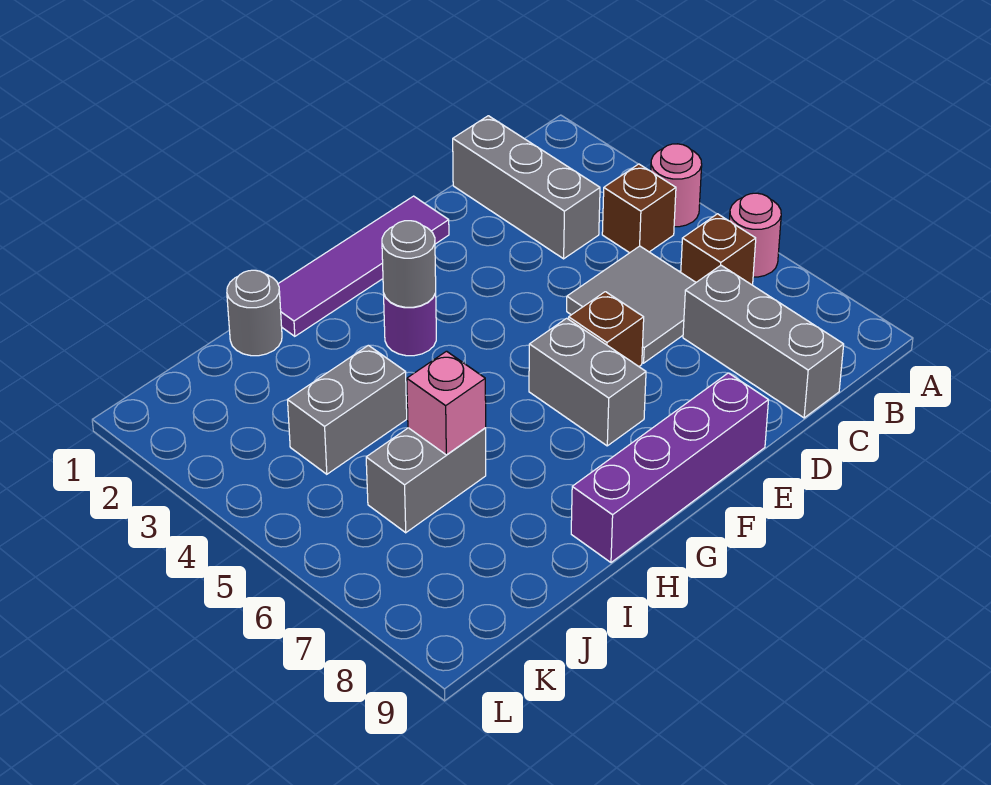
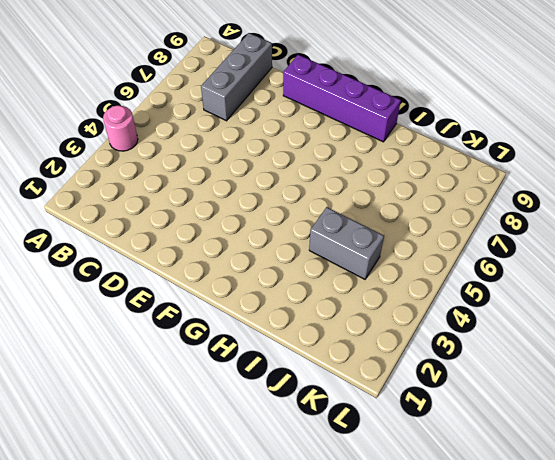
none -> pink round brick A6 level 1
none -> brown brick B4 level 1
none -> brown brick B6 level 1

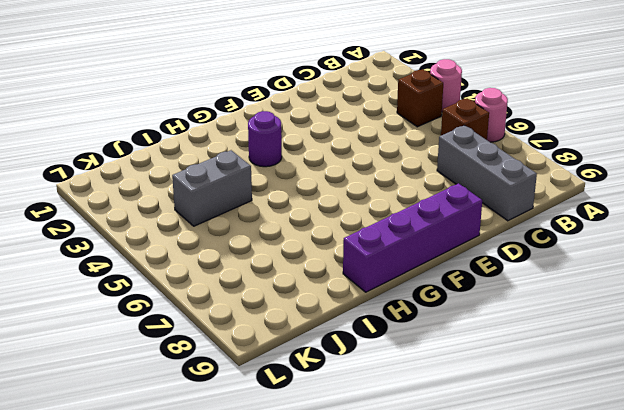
none -> grey brick C1:C3 level 1
none -> grey tile C5:D6 level 1
none -> purple tile E1:H1 level 1

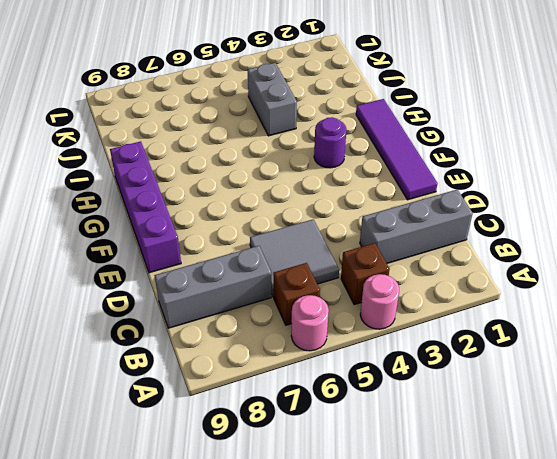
none -> brown brick E6 level 1
none -> grey brick F6:F7 level 1
none -> grey round brick I1 level 1

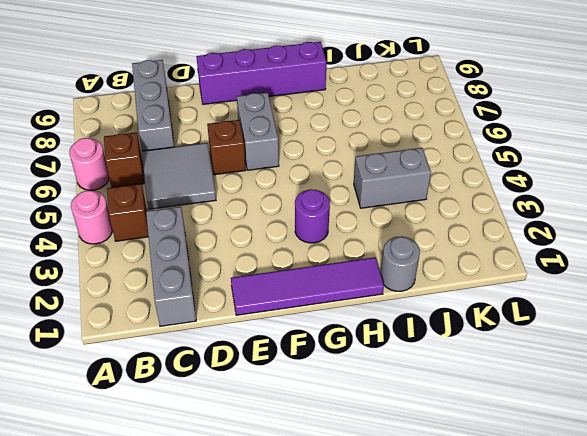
none -> grey brick I6:J6 level 1
none -> grey round brick G3 level 2
none -> pink brick I6 level 2

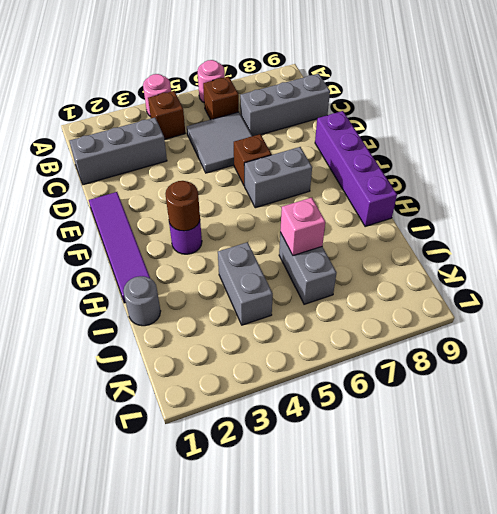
brown round brick G3 level 2 -> grey round brick G3 level 2

